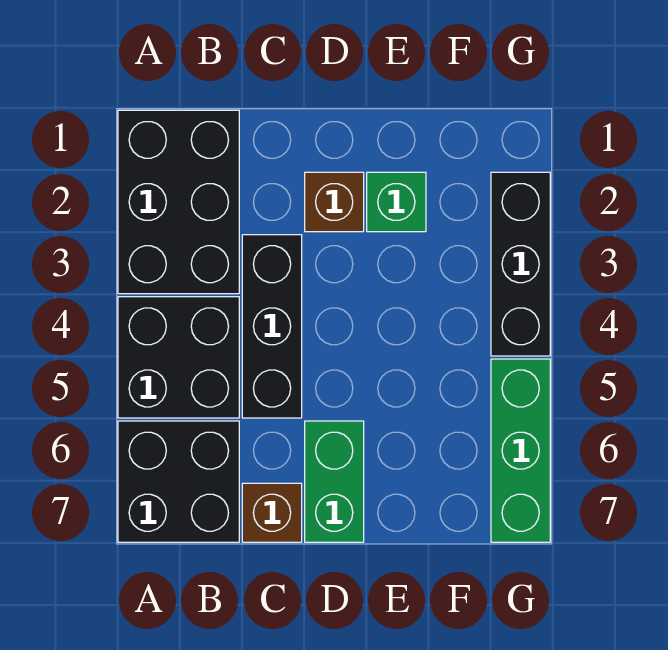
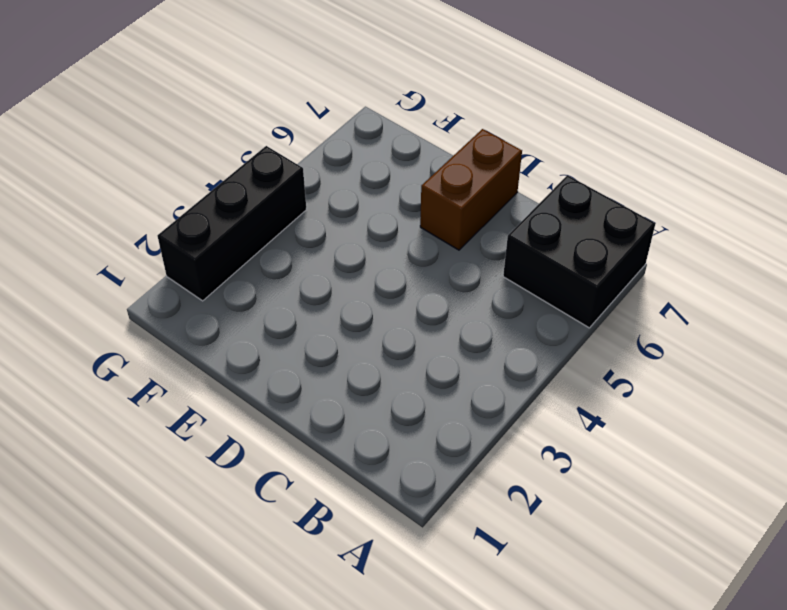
brown brick D6:D7 level 1 -> green brick D6:D7 level 1
none -> black brick A1:B3 level 1
none -> black brick A4:B5 level 1

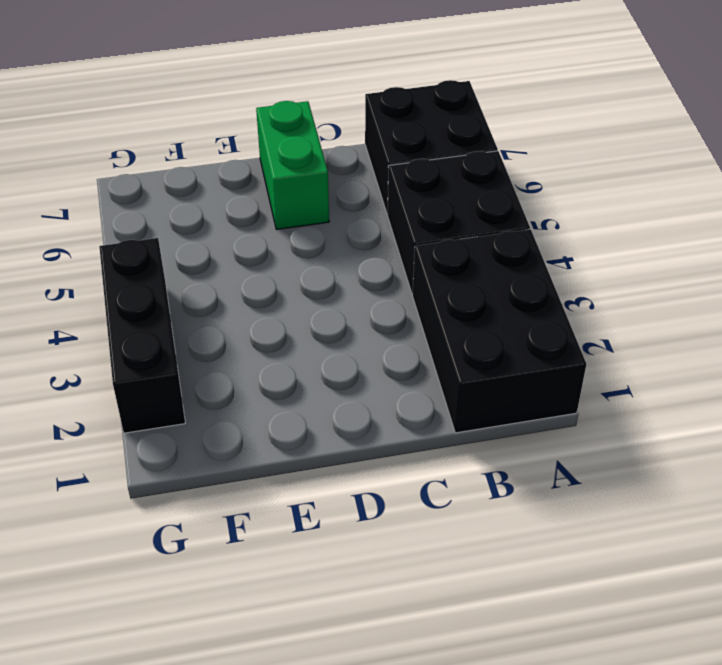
none -> black brick C3:C5 level 1
none -> brown brick C7 level 1

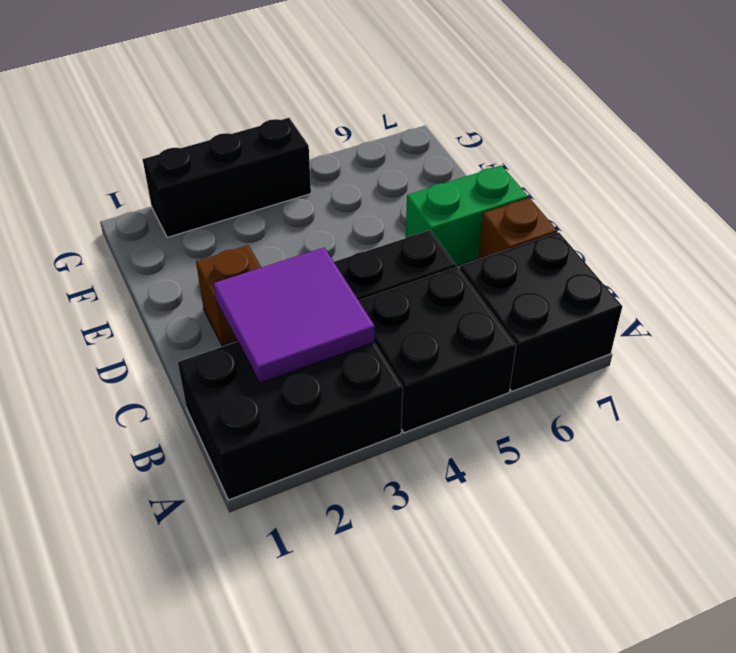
purple tile B2:C3 level 2 -> none
none -> green brick E2 level 1
none -> green brick G5:G7 level 1

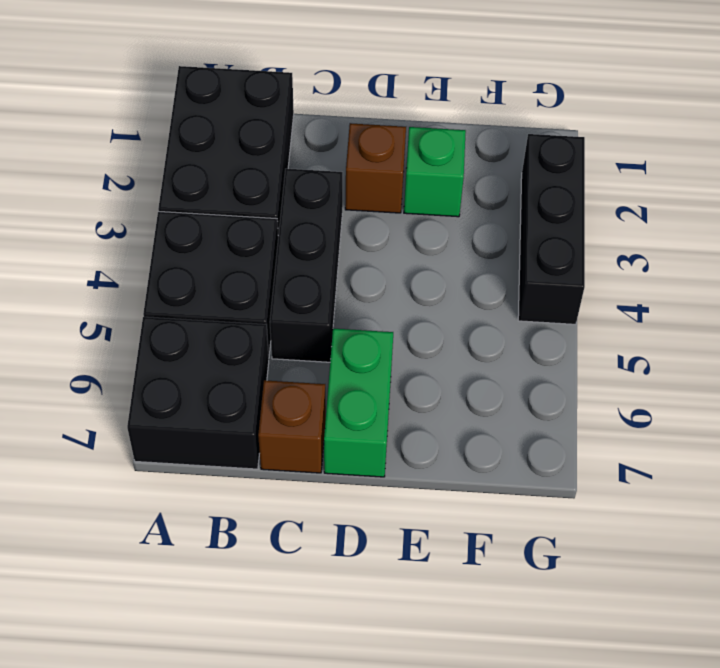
none -> green brick G5:G7 level 1

